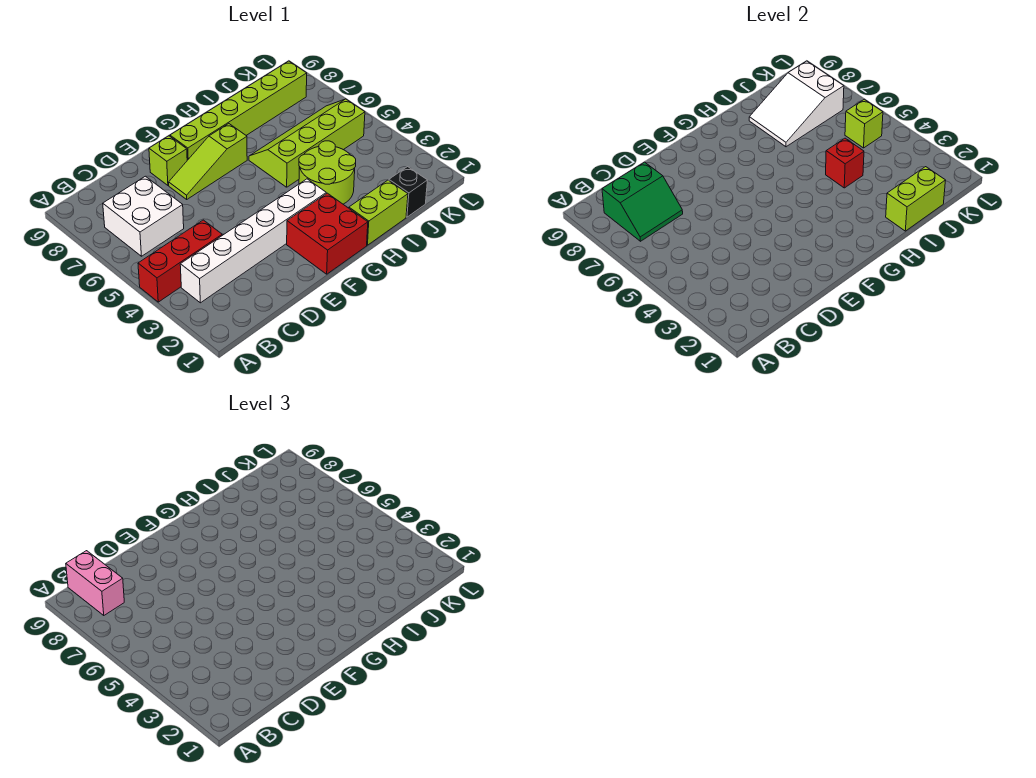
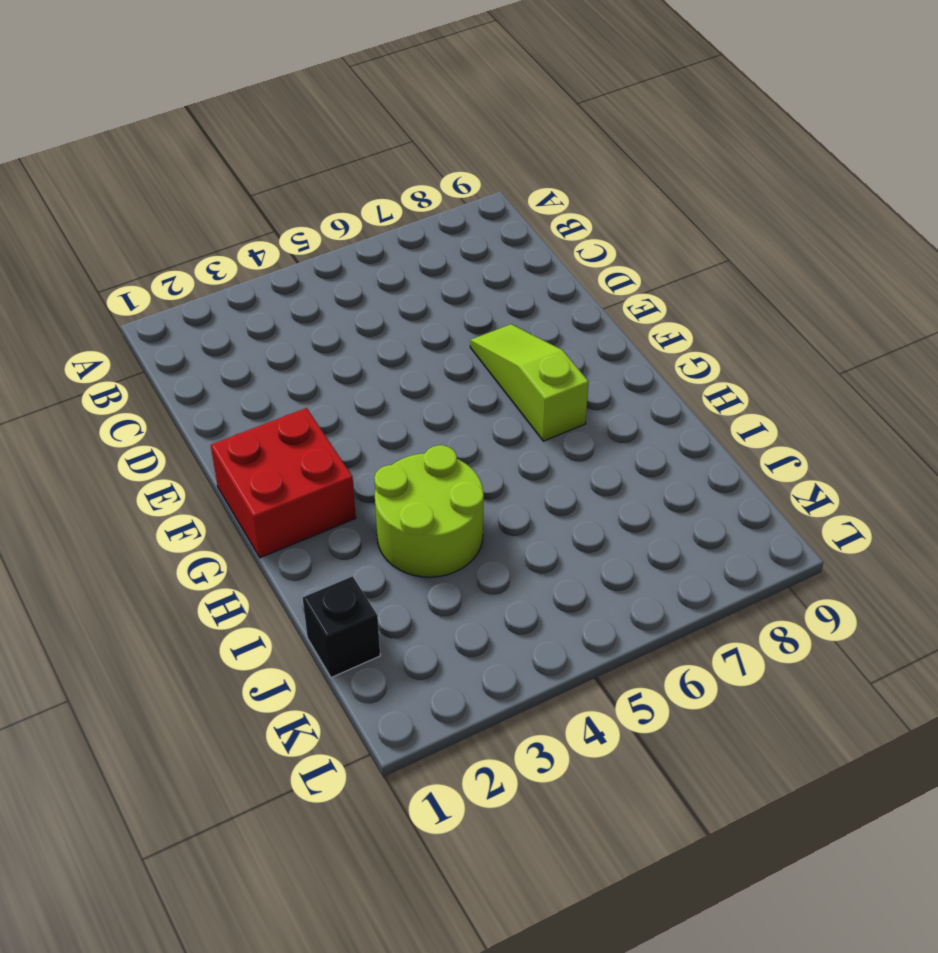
none -> red brick A4:C4 level 1
none -> white brick B3:G3 level 1
none -> white brick B6:C7 level 1

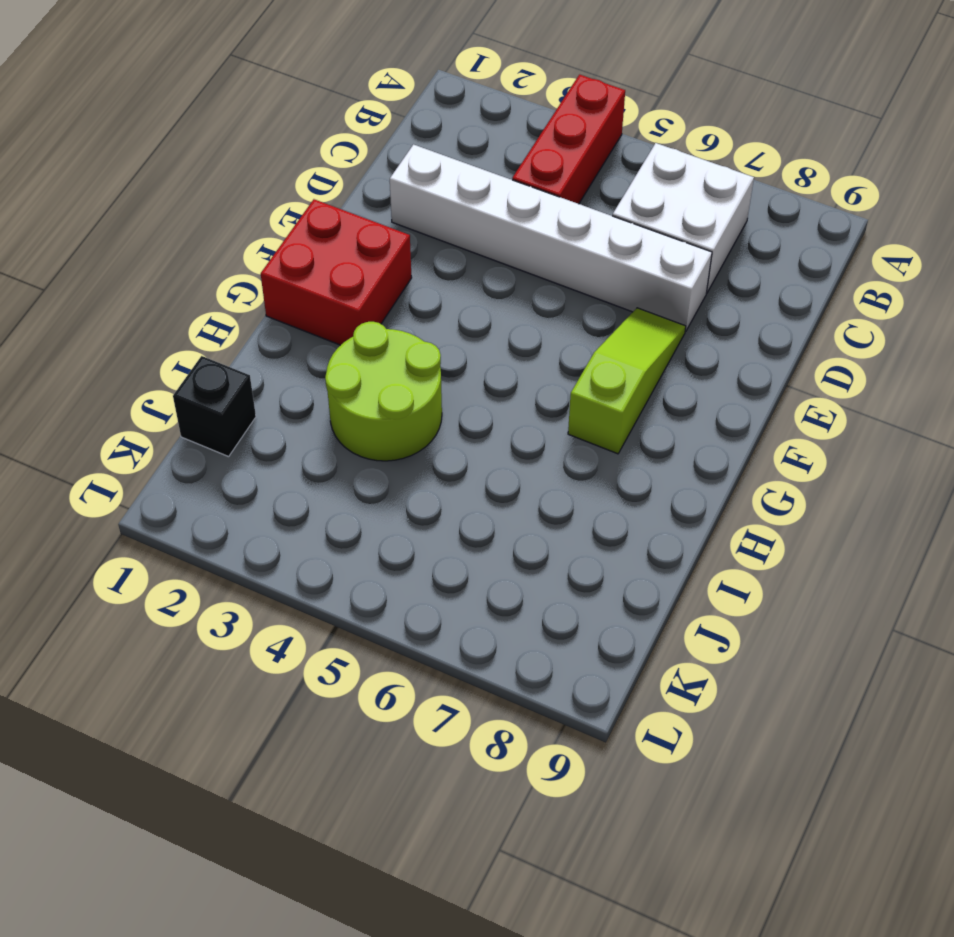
white brick D2:D7 level 1 -> white brick B3:G3 level 1
none -> lime brick E8 level 1
none -> lime brick F8:K8 level 1
none -> lime brick H1:I1 level 1

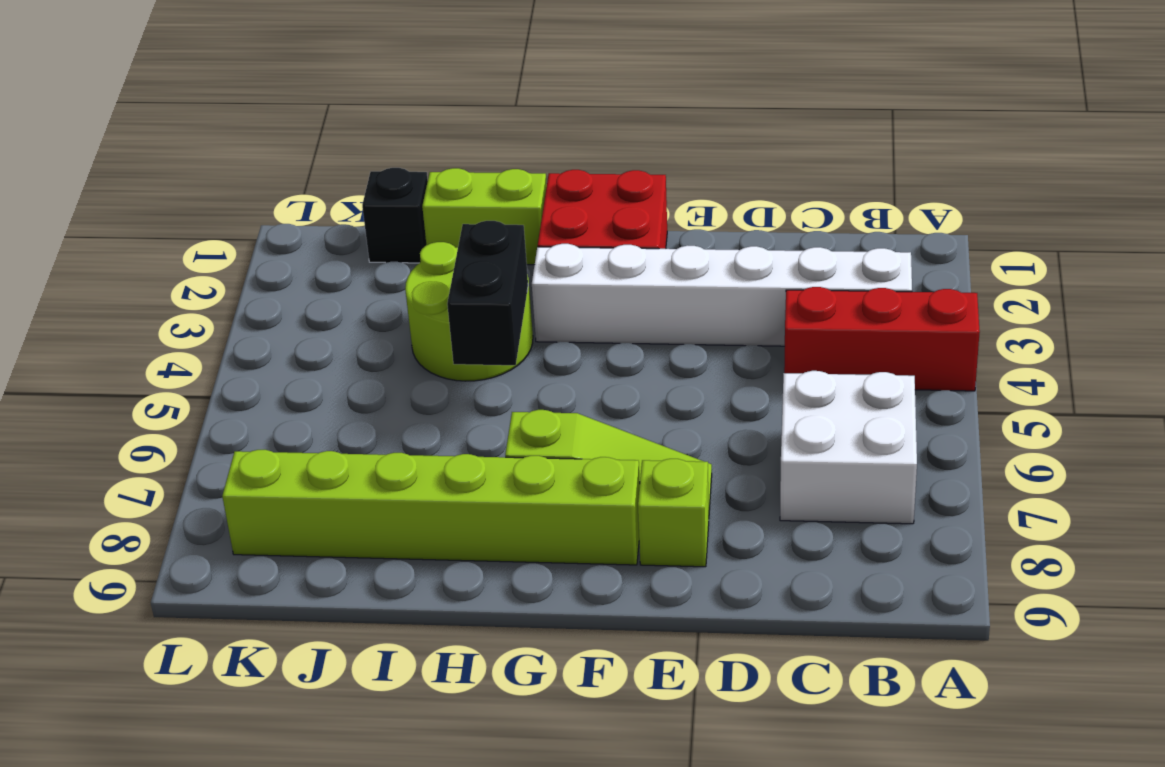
black brick H4:H5 level 2 -> none
none -> lime slope H5:K6 level 1 top 5
none -> green slope B7:C8 level 2 top 8
none -> lime brick I1:J1 level 2

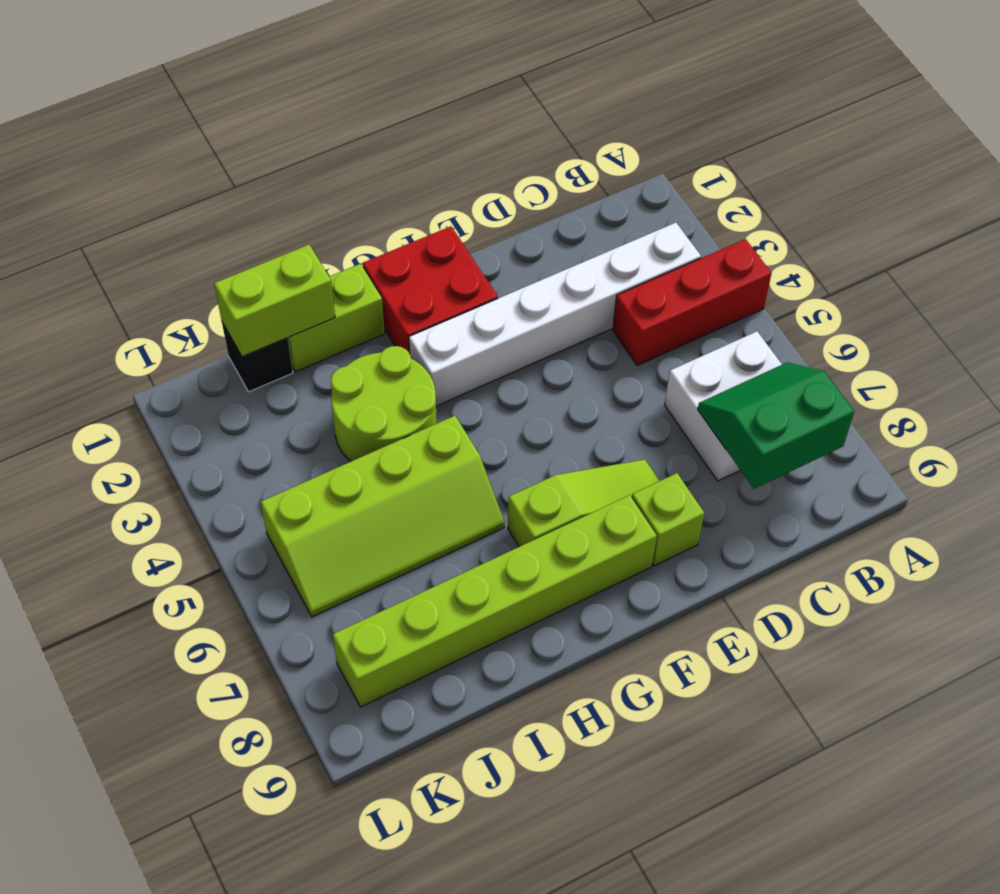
none -> red brick I4 level 2
none -> white slope I7:K8 level 2 top K
none -> lime brick K5 level 2

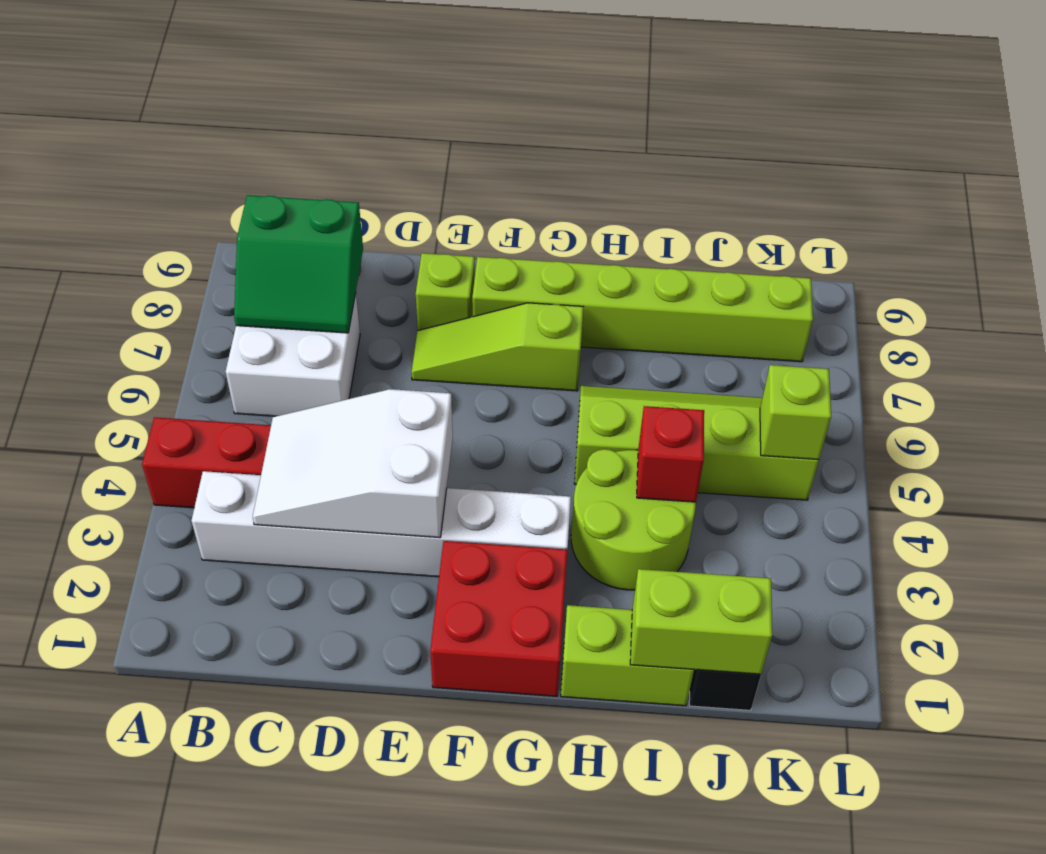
white slope C3:E4 level 2 top E -> white slope I7:K8 level 2 top K
none -> pink brick B8:B9 level 3

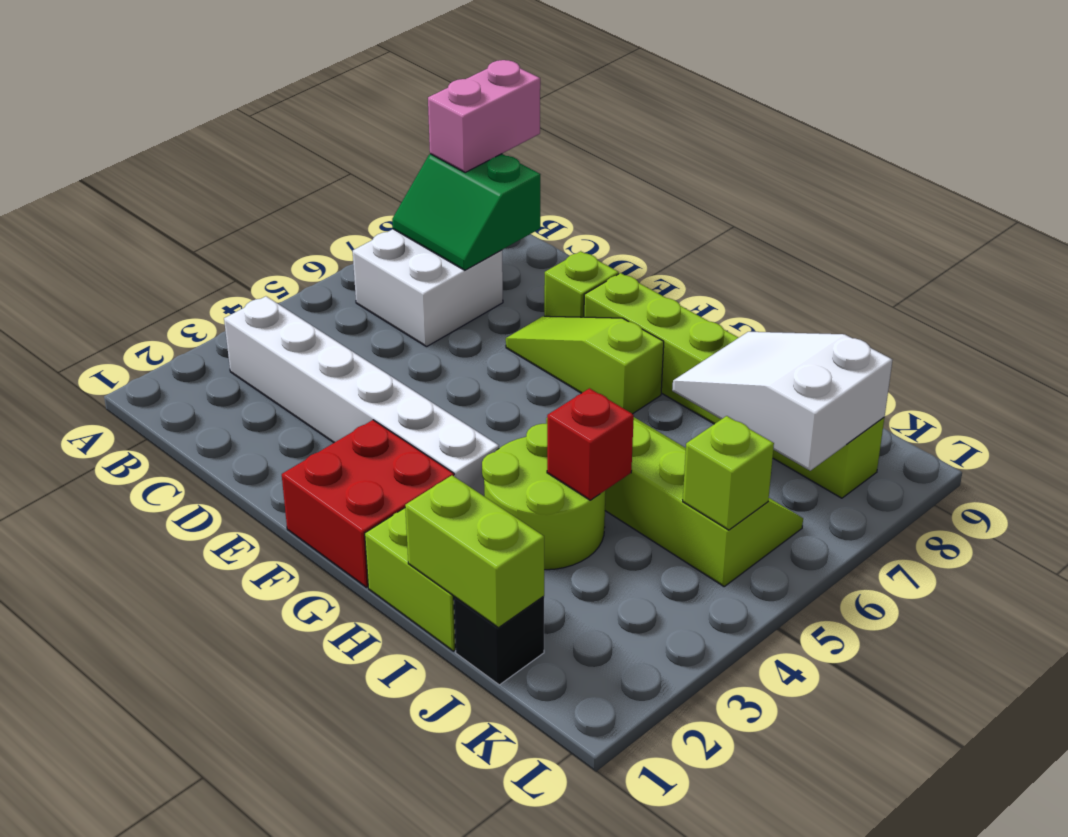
none -> red brick A4:C4 level 1

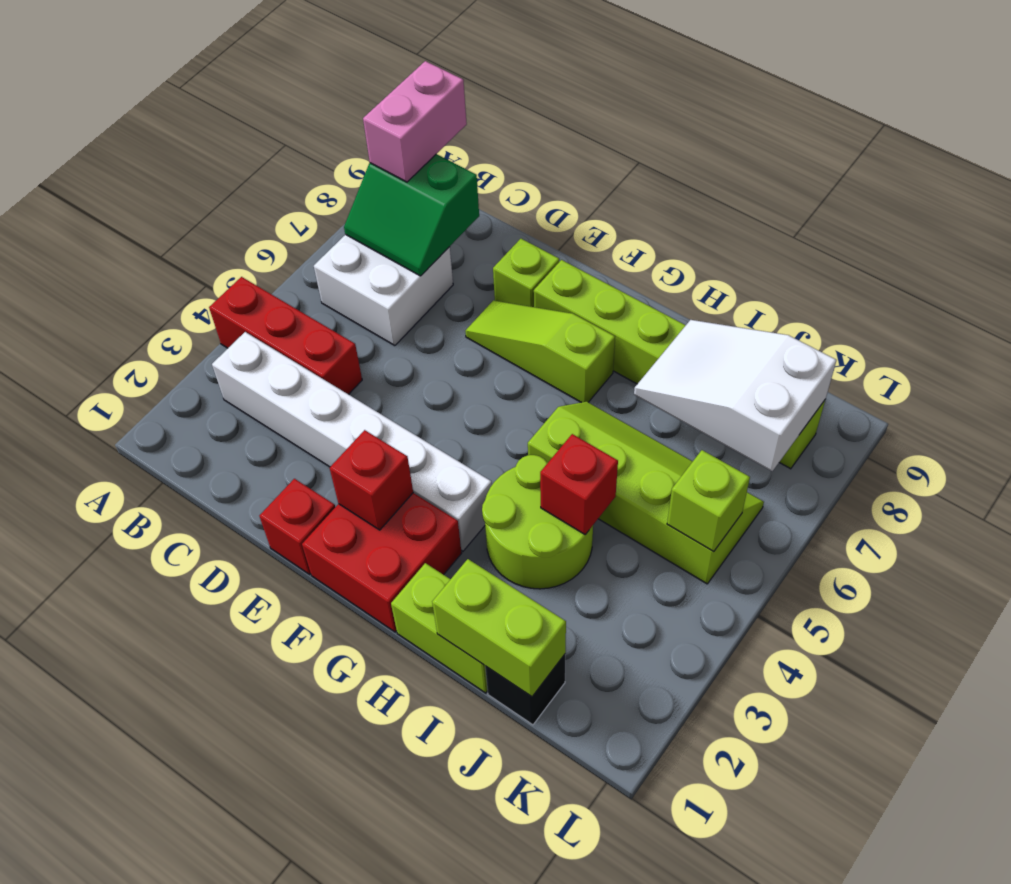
red brick E1 level 1 -> none
red brick F2 level 2 -> none

